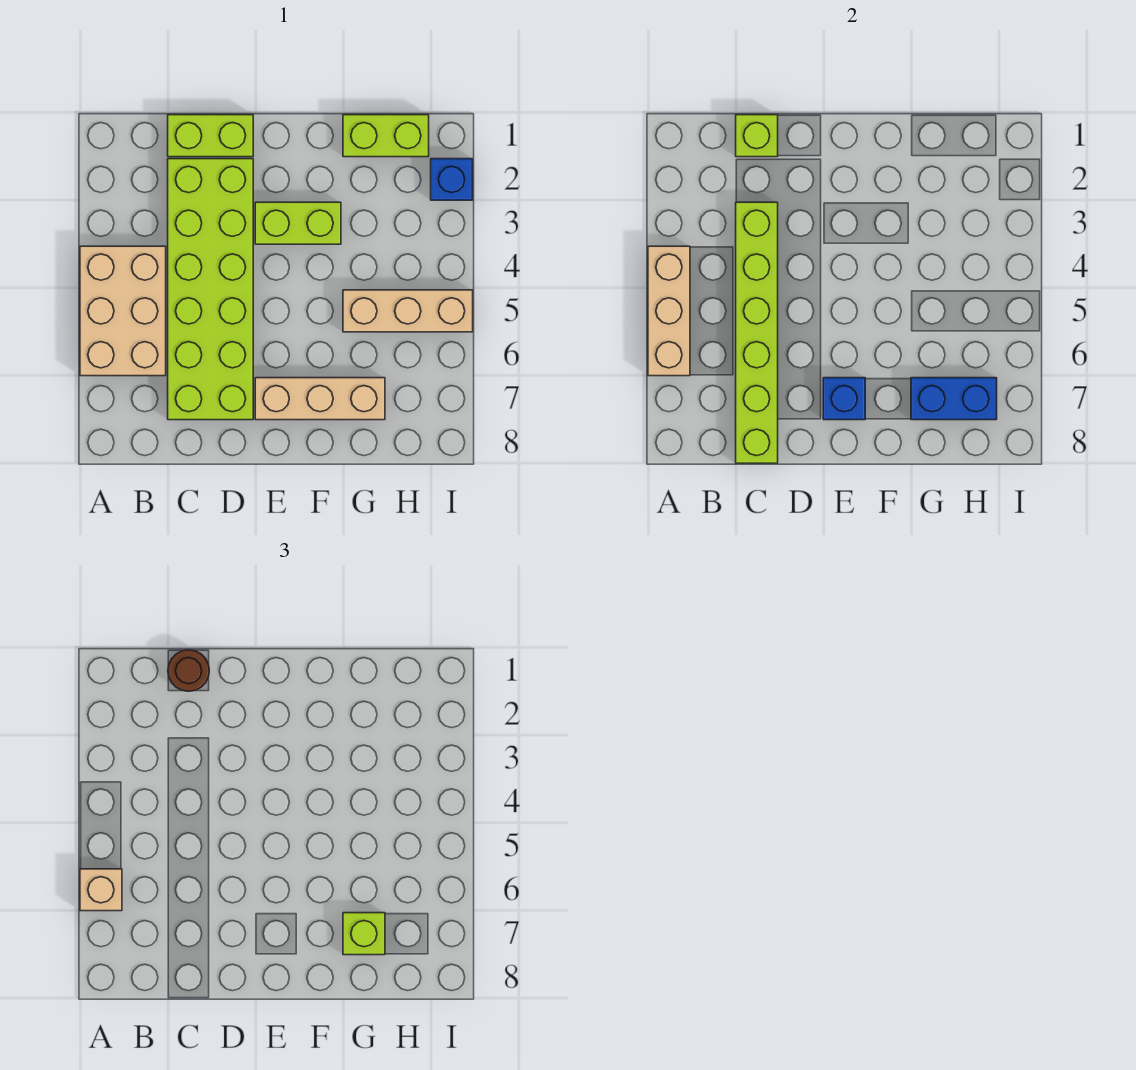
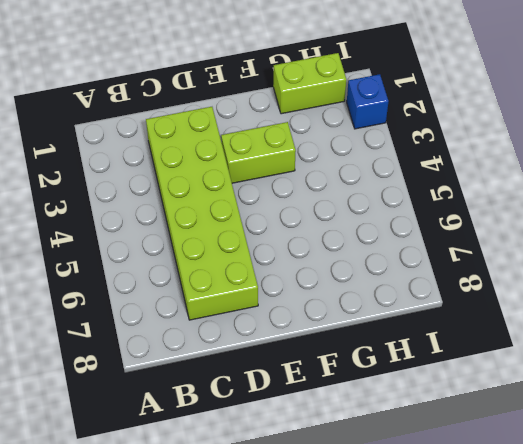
none -> tan brick A4:B6 level 1
none -> lime brick C1:D1 level 1
none -> tan brick E7:G7 level 1

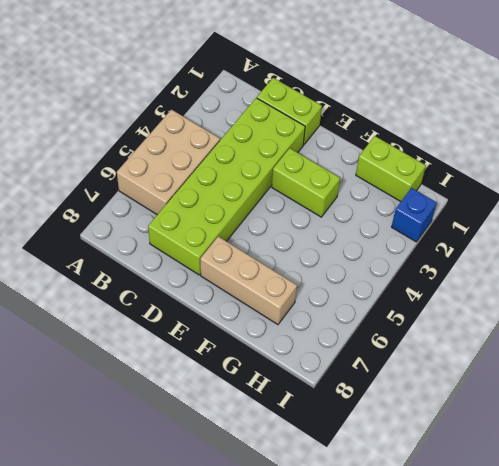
none -> tan brick G5:I5 level 1
none -> tan brick A4:A6 level 2
none -> lime brick C1 level 2

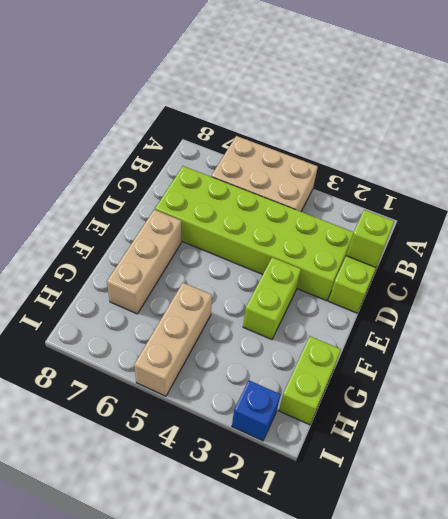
none -> tan brick A4:A6 level 2
none -> lime brick C3:C8 level 2
none -> blue brick E7 level 2

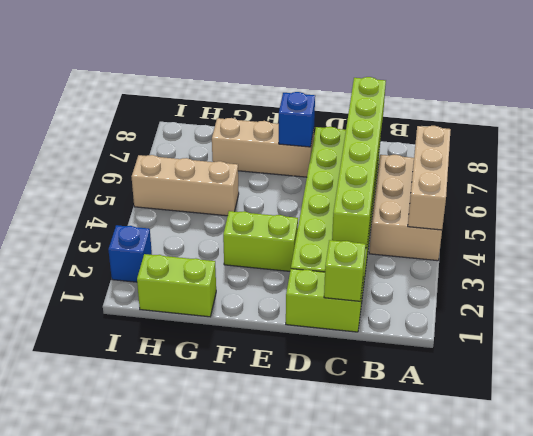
none -> blue brick G7:H7 level 2
none -> tan brick A6 level 3
none -> brown round brick C1 level 3

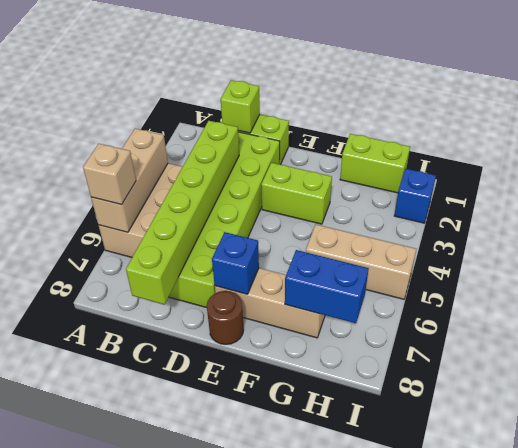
brown round brick E8 level 1 -> brown round brick C1 level 3
none -> lime brick G7 level 3

